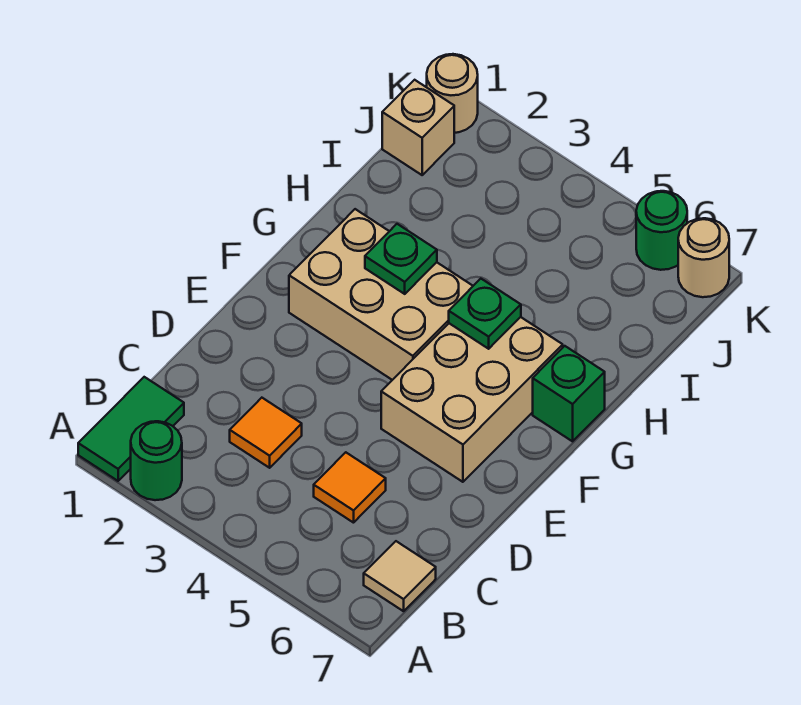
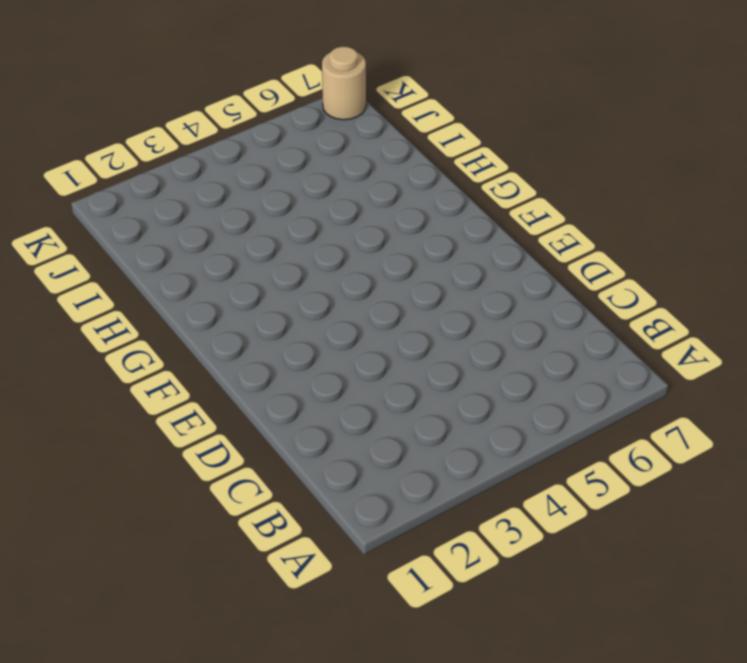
none -> green tile A1:B1 level 1
none -> green round brick A2 level 1
none -> tan tile B7 level 1

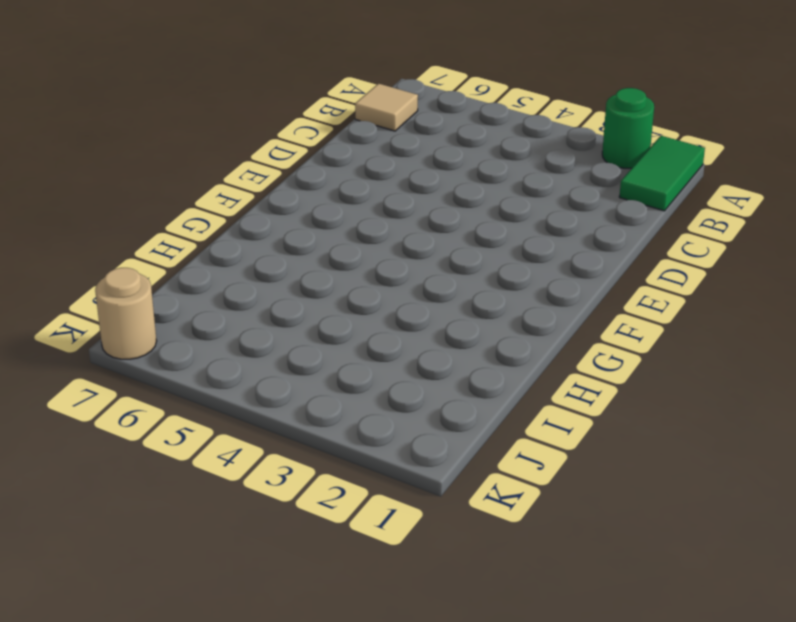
none -> orange tile C3 level 1
none -> orange tile C5 level 1
none -> tan brick E5:G6 level 1

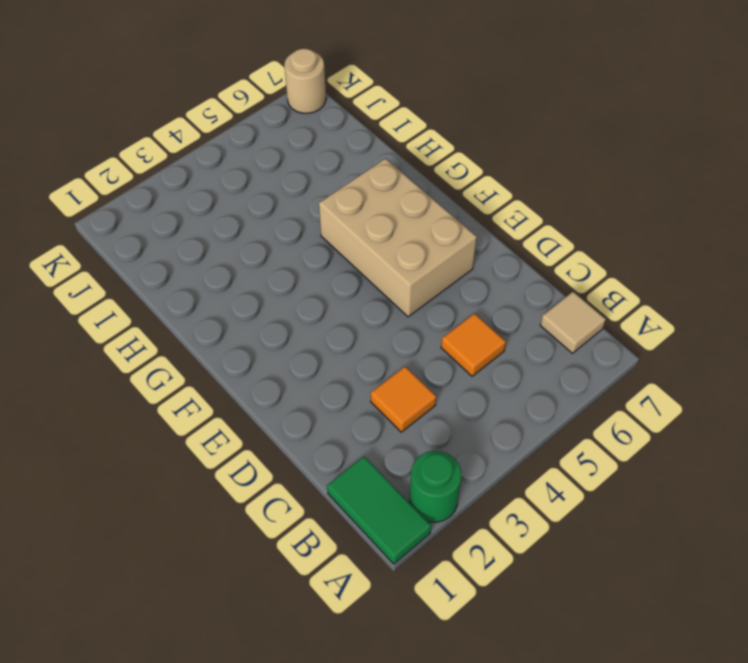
none -> tan brick F2:G4 level 1
none -> green brick G7 level 1
none -> tan brick J1 level 1

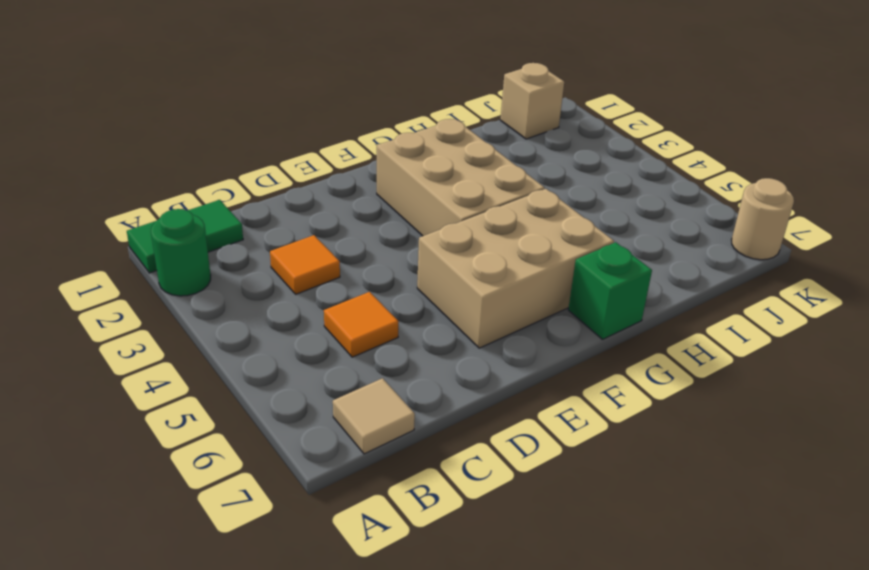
none -> tan round brick K1 level 1
none -> green round brick K6 level 1
none -> green plate G3 level 2

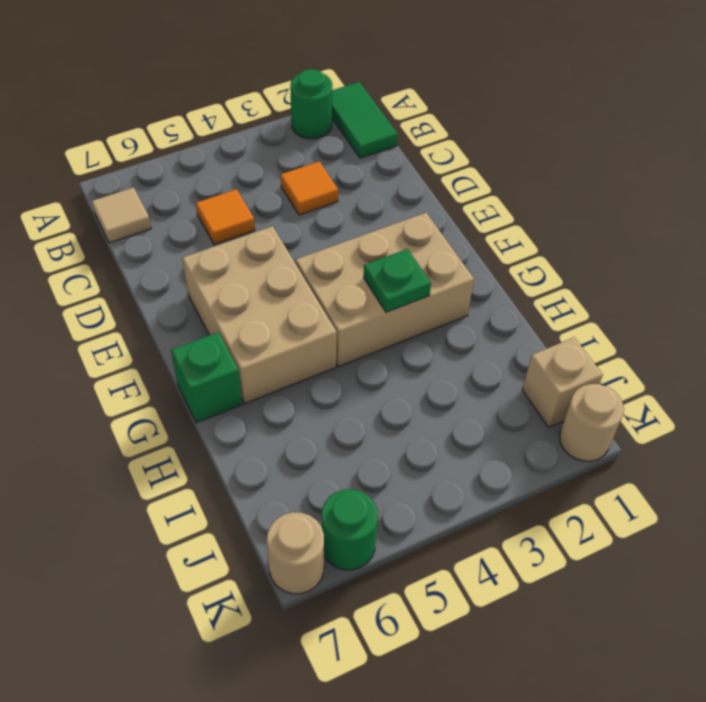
none -> green plate G5 level 2

